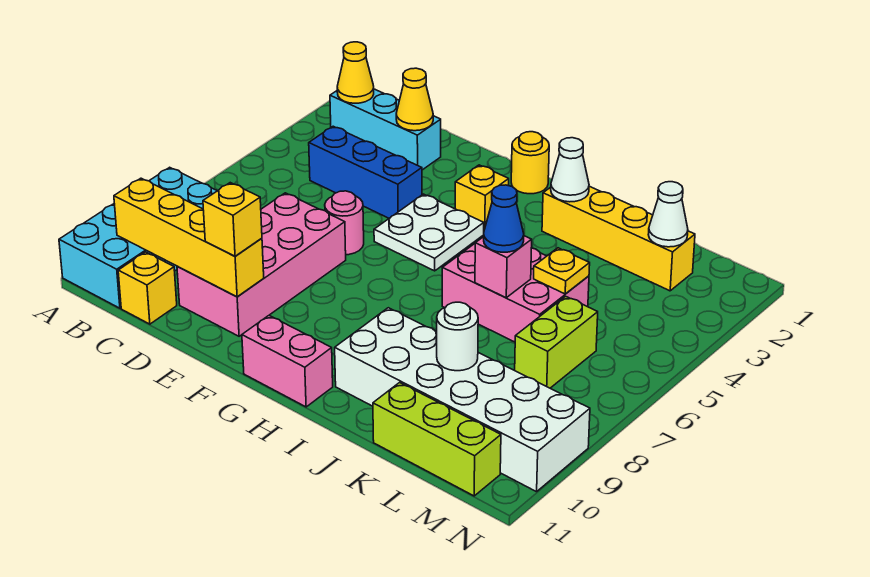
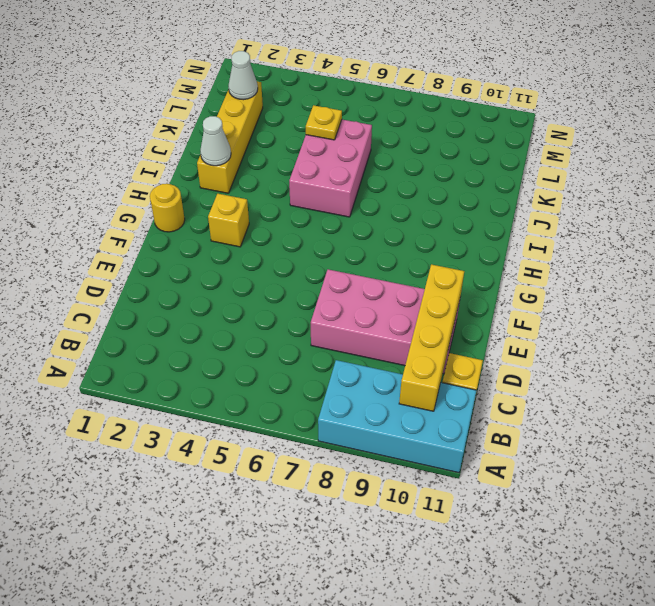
none -> cyan brick B2:D2 level 1
none -> blue brick C4:E4 level 1
none -> pink round brick E6 level 1

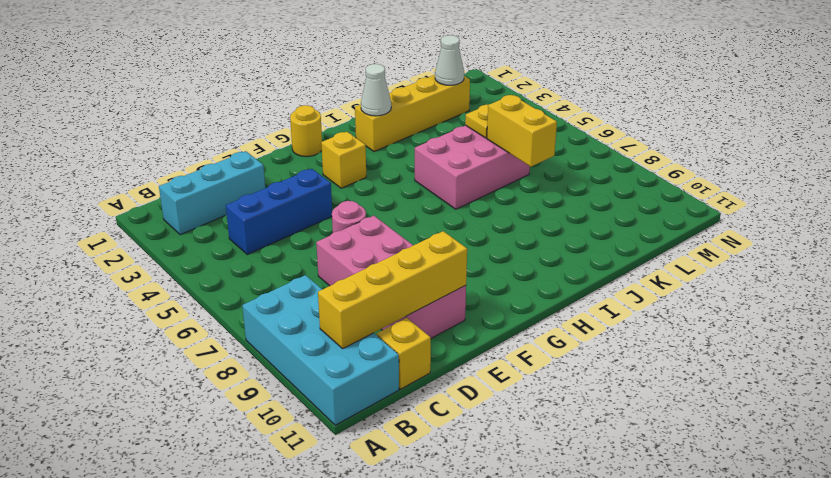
yellow brick K6:K7 level 2 -> none
none -> white plate F4:G5 level 1
none -> pink brick G11:H11 level 1
none -> white brick I9:N10 level 1

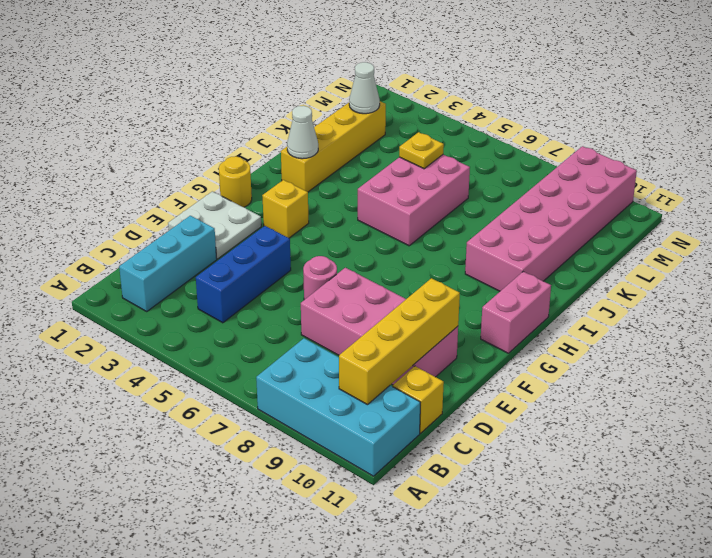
white plate E1:F2 level 1 -> white plate F4:G5 level 1
pink brick I9:N10 level 1 -> white brick I9:N10 level 1
none -> lime brick K11:M11 level 1
none -> lime brick L6:L7 level 1
none -> yellow cone B2 level 2

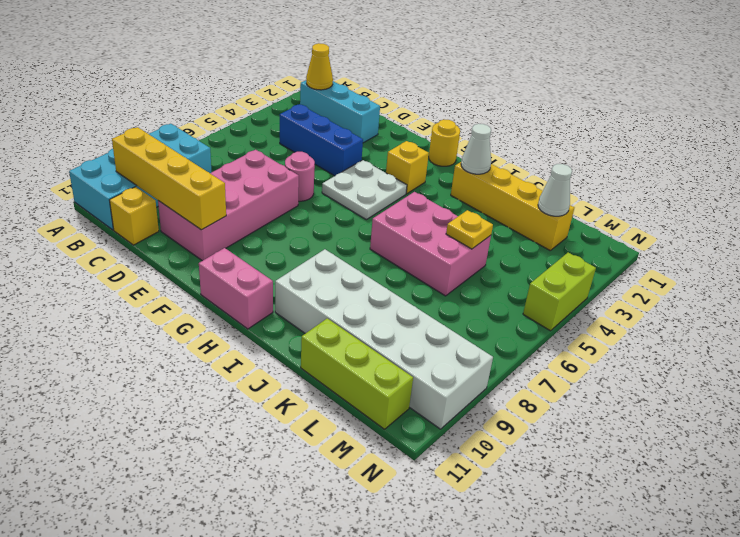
lime brick N4:N5 level 1 -> lime brick L6:L7 level 1
none -> yellow cone D2 level 2
none -> pink brick J6 level 2
none -> white round brick K9 level 2

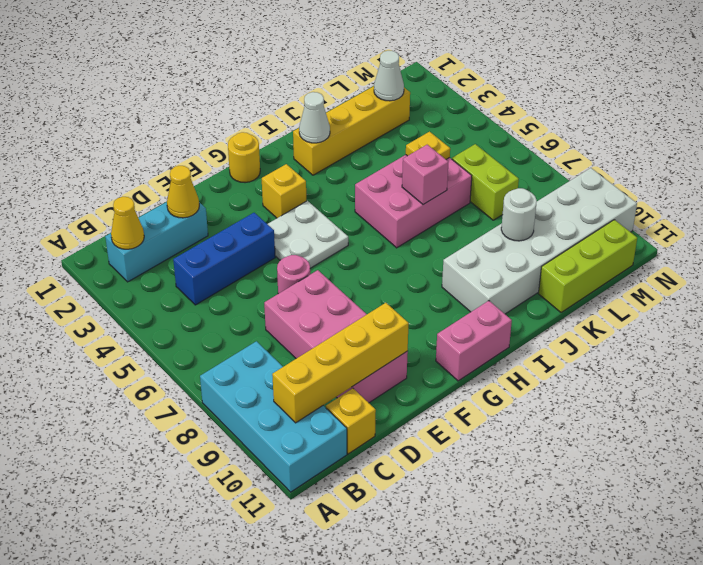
none -> yellow brick E10 level 3
none -> blue cone J6 level 3

